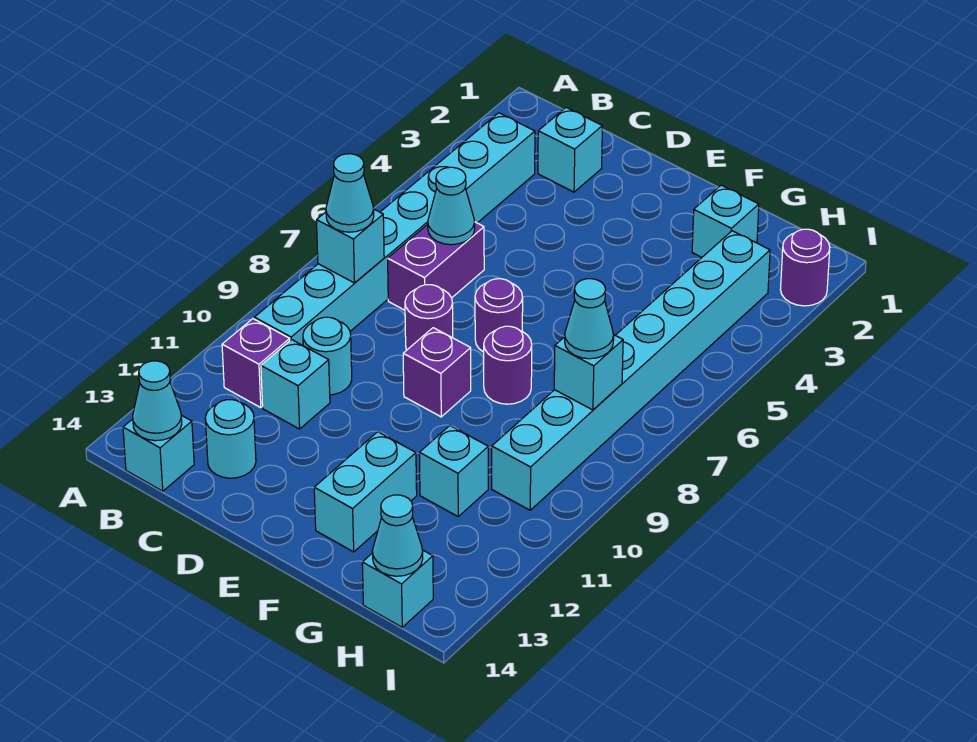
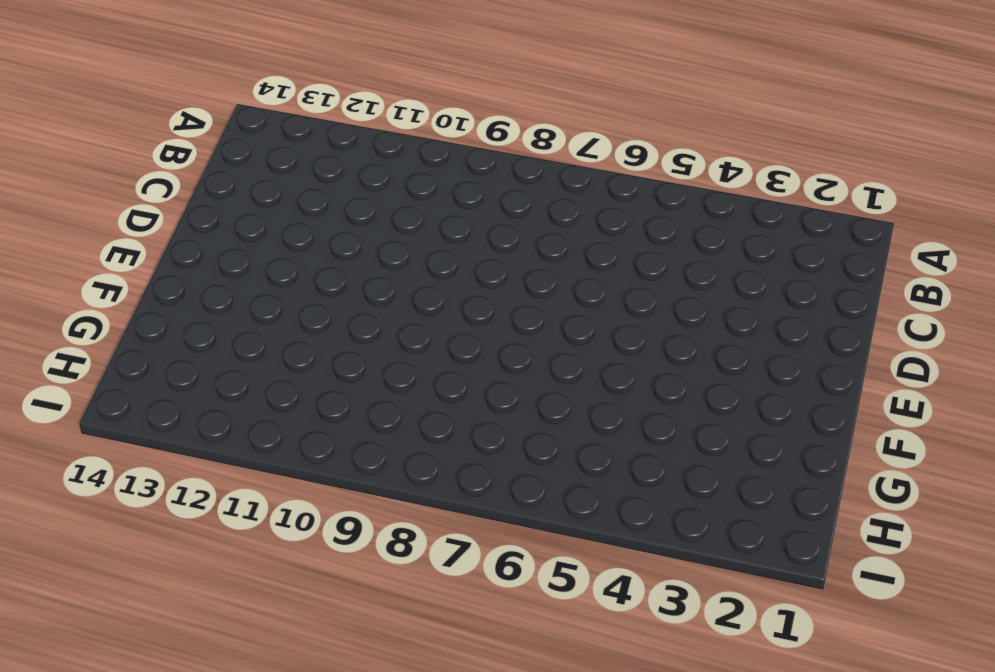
none -> cyan brick B3:B10 level 1
none -> purple brick B11 level 1
none -> cyan brick B14 level 1

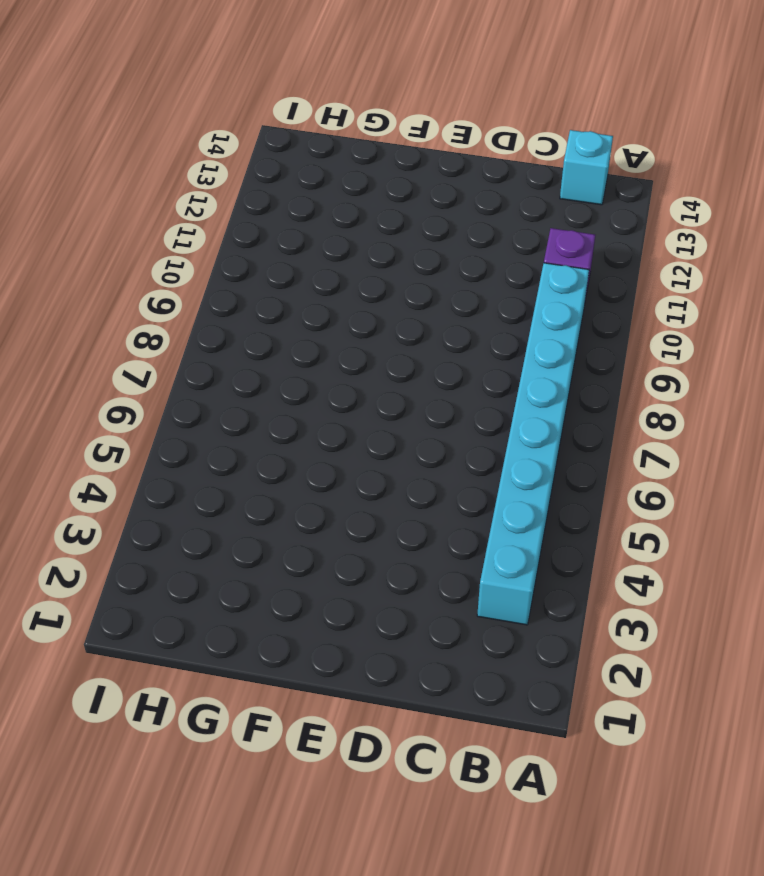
none -> cyan brick C2 level 1
none -> purple brick C6:C7 level 1
none -> cyan round brick C10 level 1

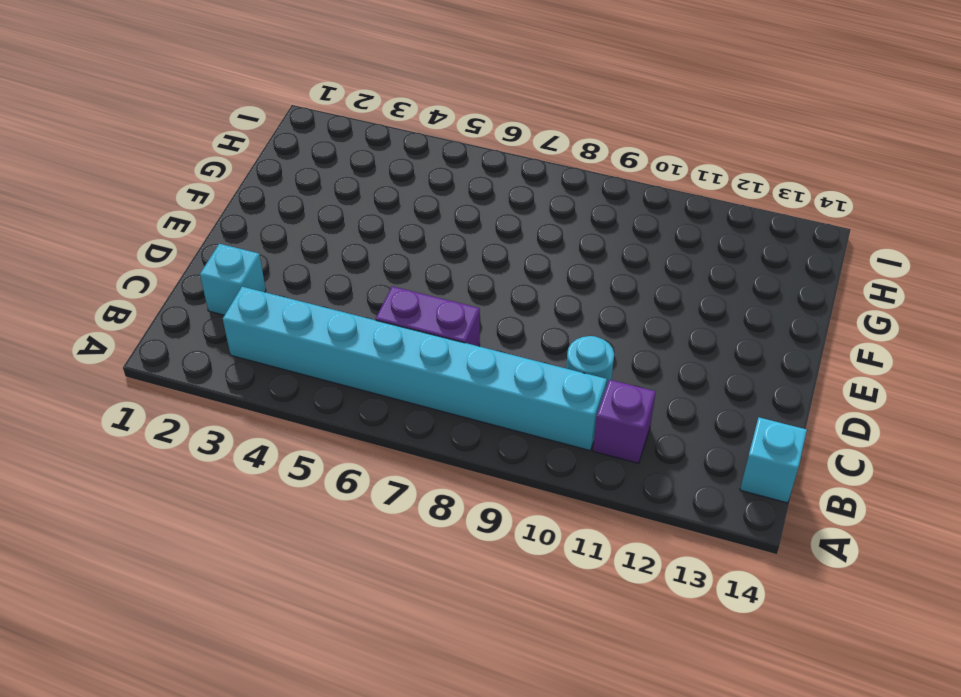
none -> cyan brick C11 level 1
none -> cyan round brick C13 level 1
none -> purple round brick D8 level 1

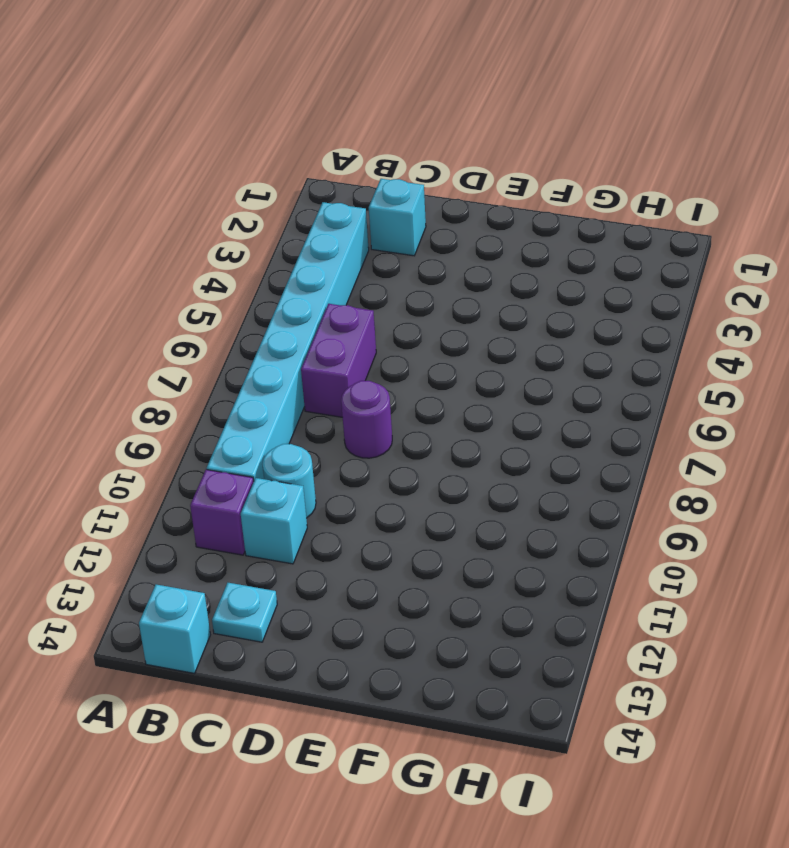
cyan plate C13 level 1 -> cyan round brick C13 level 1
none -> purple round brick E7 level 1
none -> purple brick E9 level 1
none -> purple round brick F8 level 1

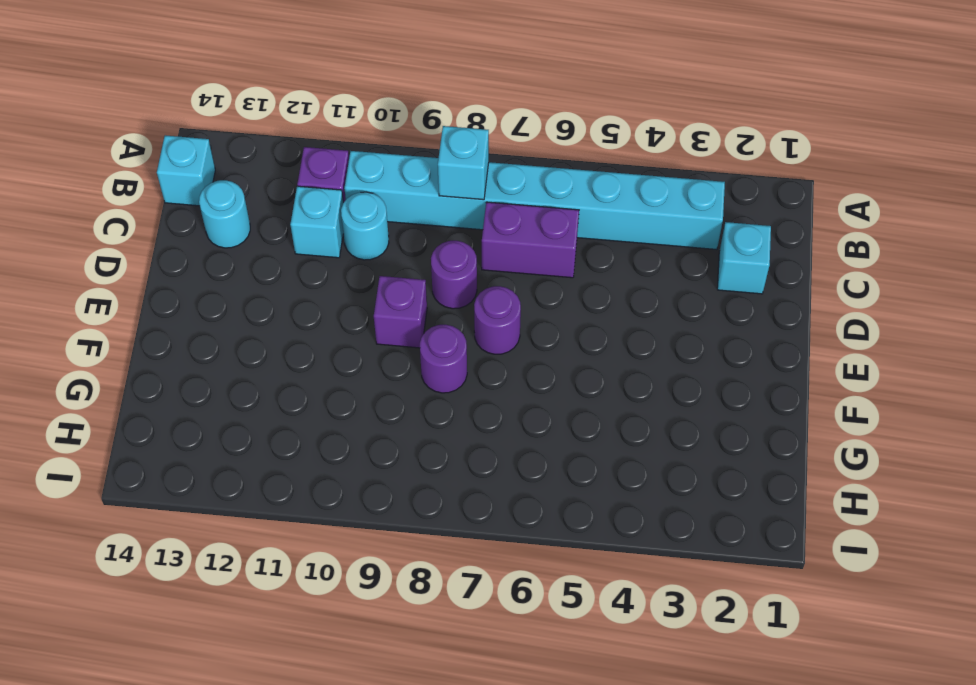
none -> cyan brick F12:F13 level 1
none -> cyan brick G2 level 1
none -> cyan brick G11 level 1

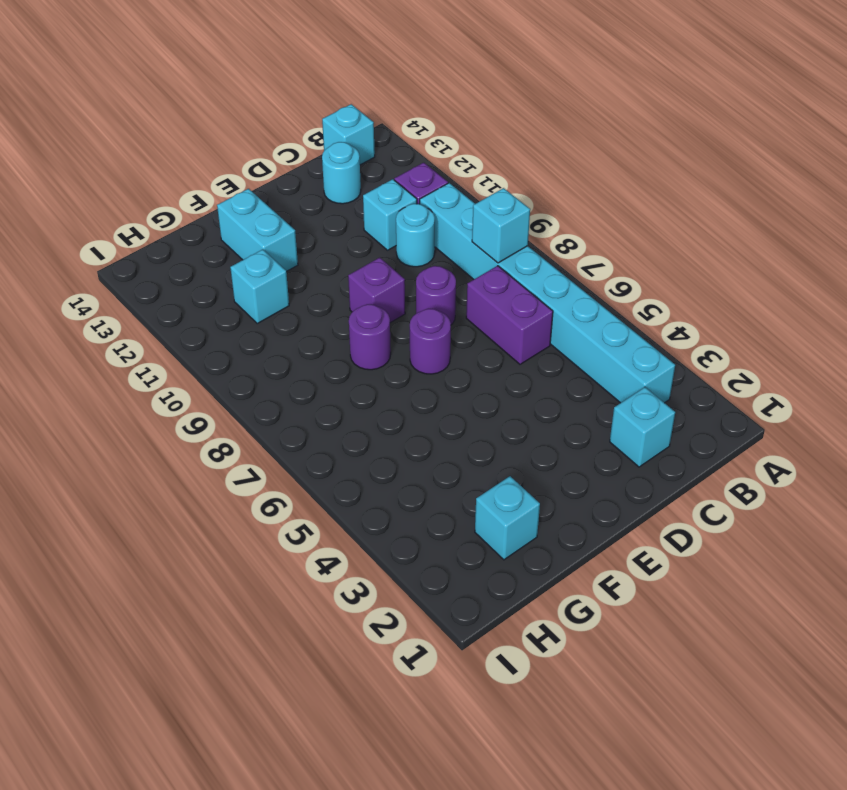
none -> cyan brick H3:H10 level 1
none -> cyan brick H14 level 1
none -> purple round brick I2 level 1

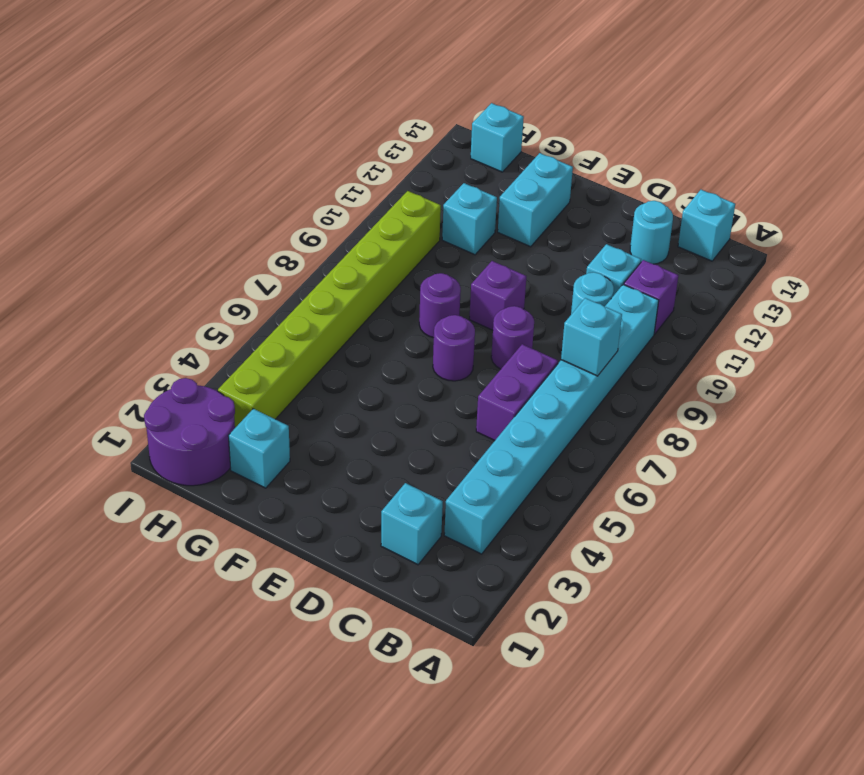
purple round brick H1:I2 level 1 -> purple round brick I2 level 1
lime brick H3:H10 level 1 -> cyan brick H3:H10 level 1
none -> cyan cone B14 level 2
none -> cyan cone C6 level 2
none -> cyan brick H8 level 2

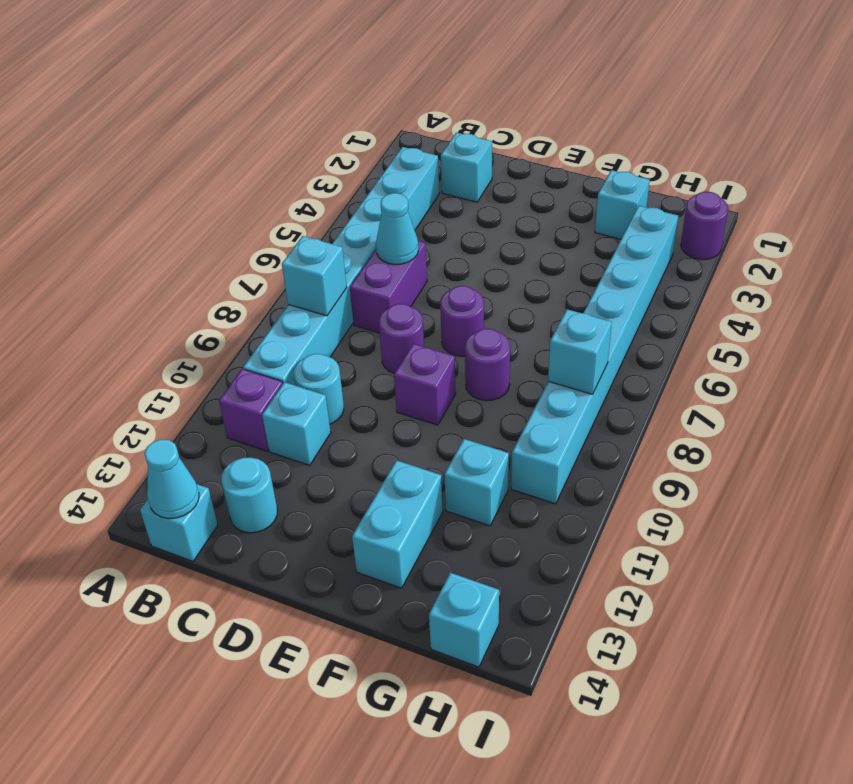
none -> cyan cone H14 level 2
none -> cyan cone B8 level 3
none -> cyan cone H8 level 3

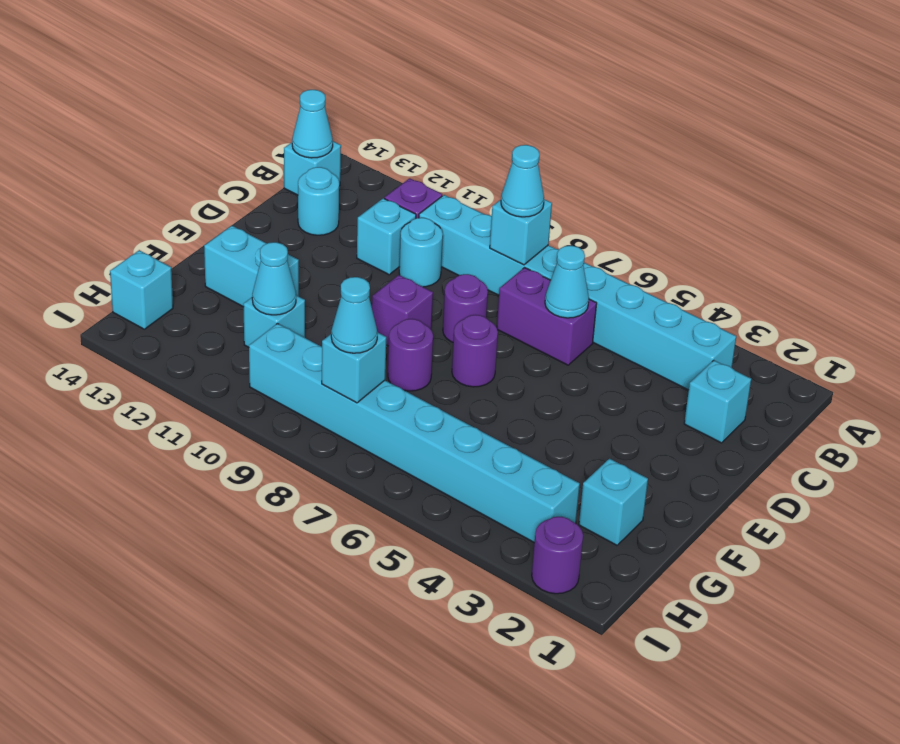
cyan cone G11 level 2 -> cyan cone H14 level 2

